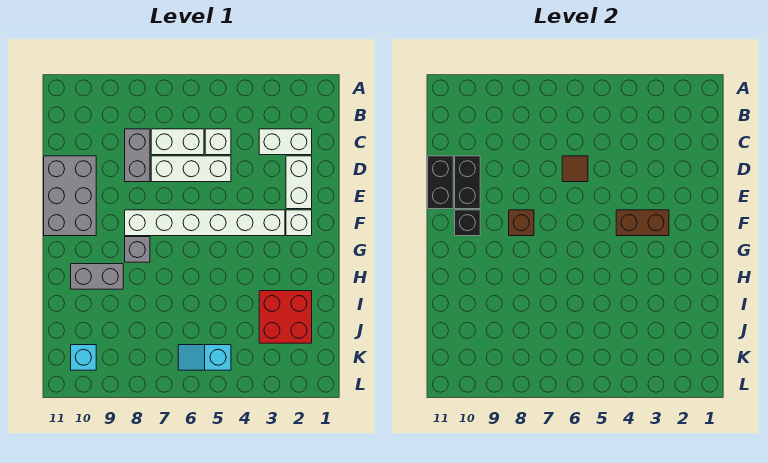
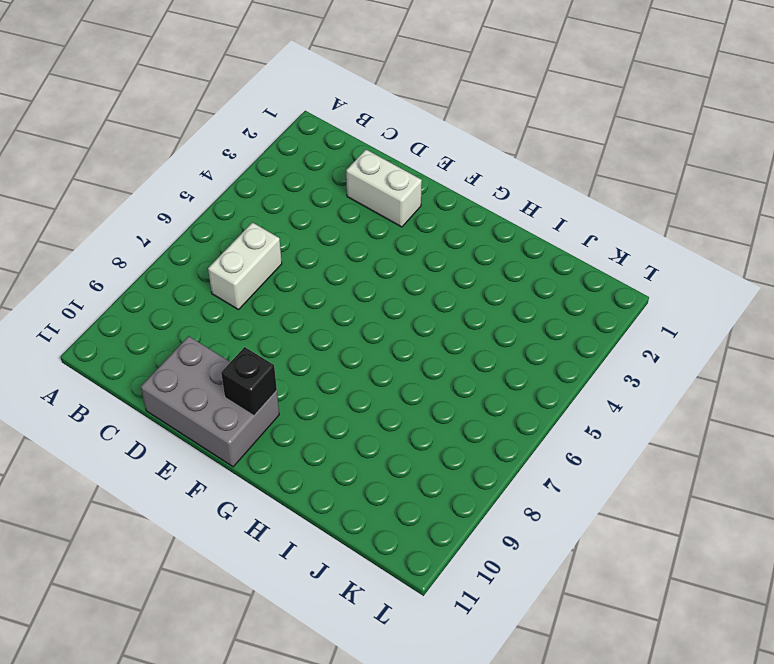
none -> white brick C2:C3 level 1
none -> white brick C5 level 1
none -> grey brick C8:D8 level 1

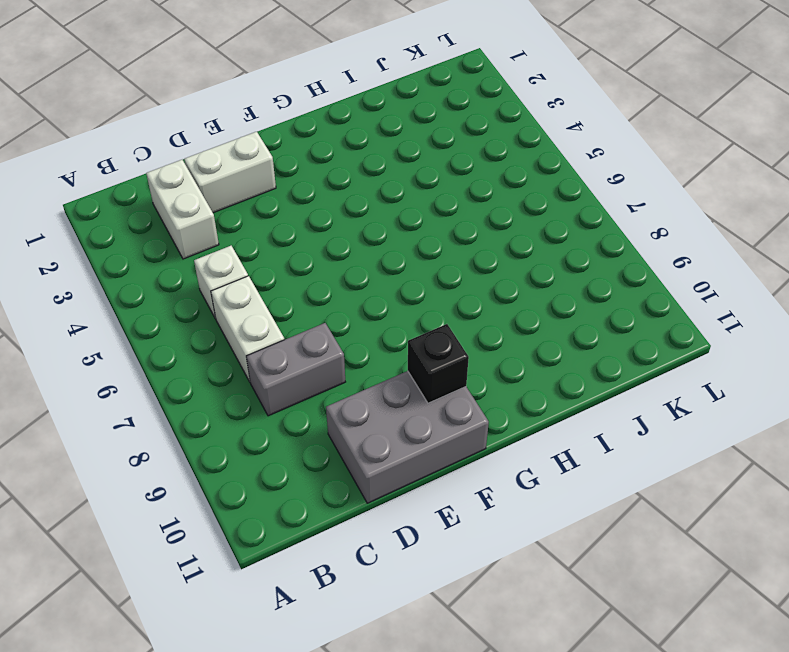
none -> white brick D5:D7 level 1
none -> white brick F2 level 1
none -> white brick F3:F8 level 1

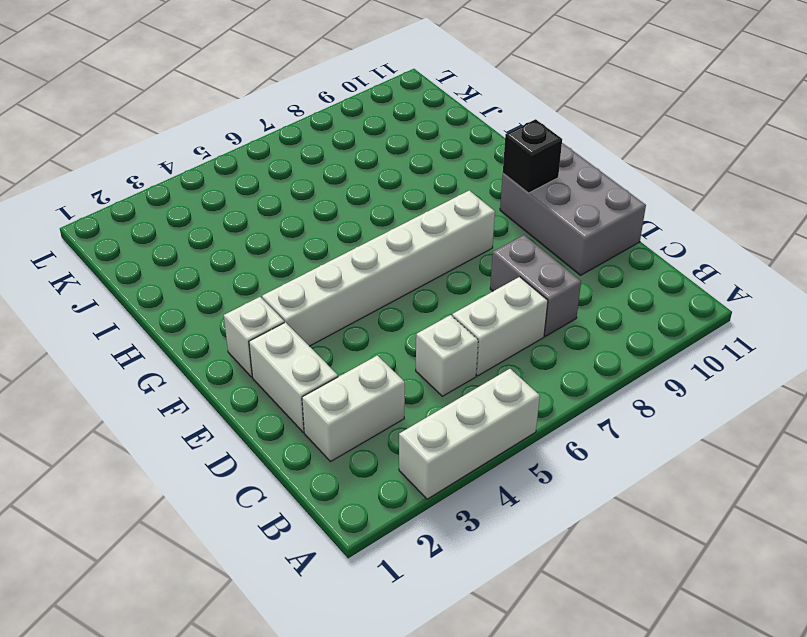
white brick A3:A5 level 1 -> white brick D5:D7 level 1
none -> grey brick G8 level 1
none -> grey brick H9:H10 level 1
none -> red brick I2:J3 level 1

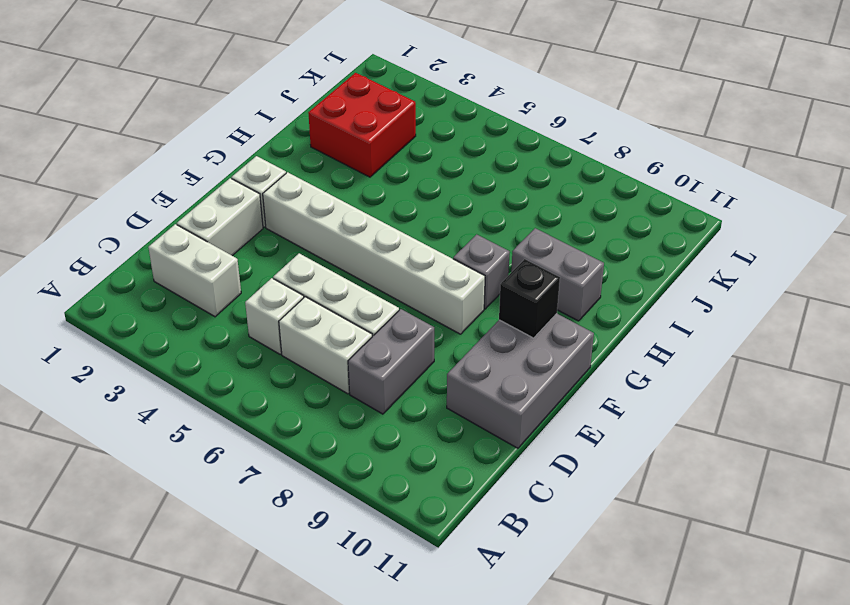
none -> cyan slope K5:K6 level 1 top 5
none -> cyan brick K10 level 1
none -> brown tile D6 level 2

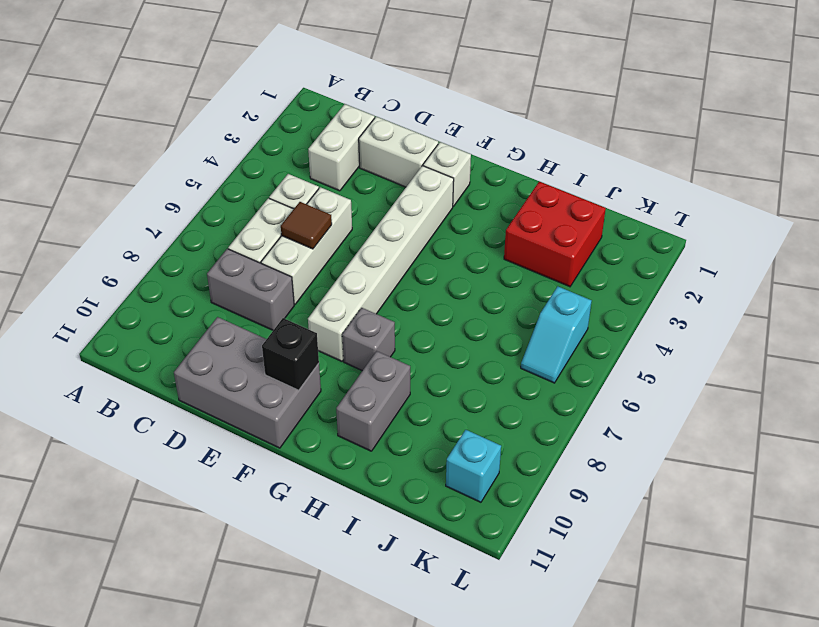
none -> black brick D10:E10 level 2
none -> black brick D11:E11 level 2
none -> brown brick F3:F4 level 2

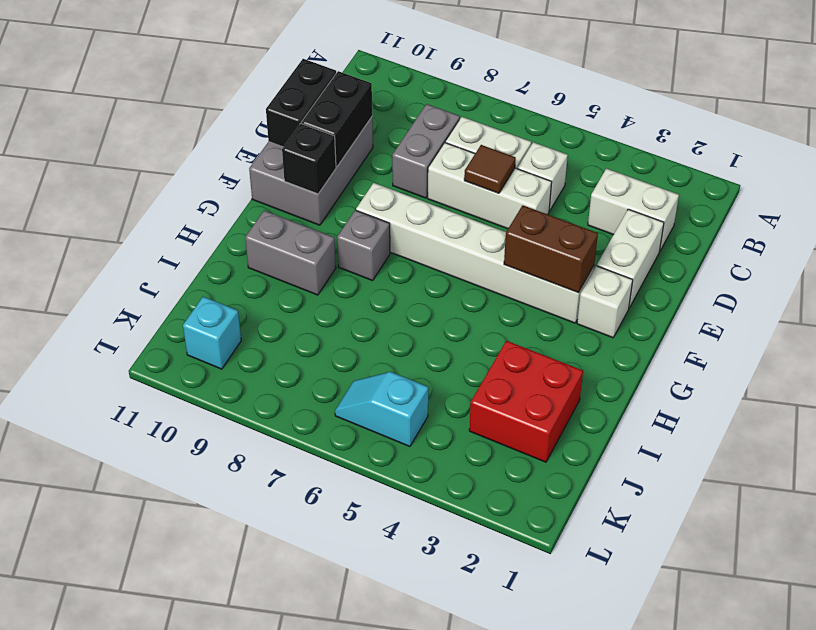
none -> brown brick F8 level 2

